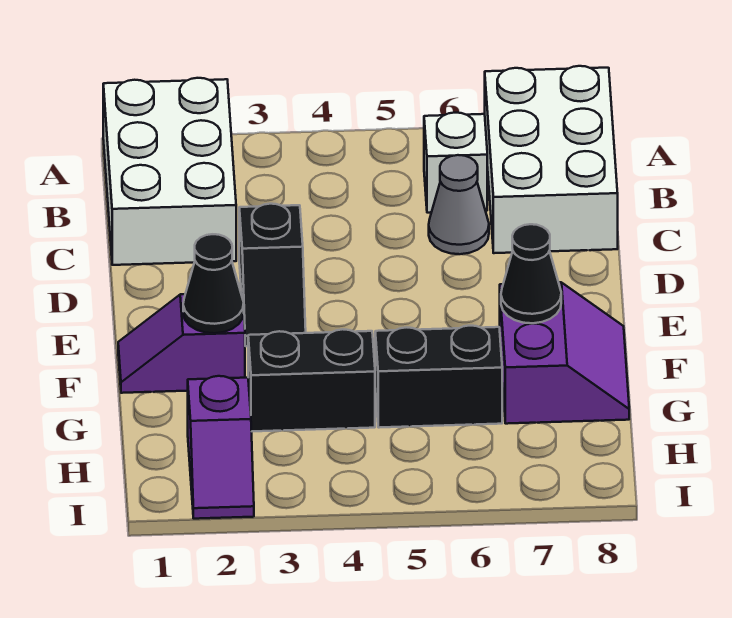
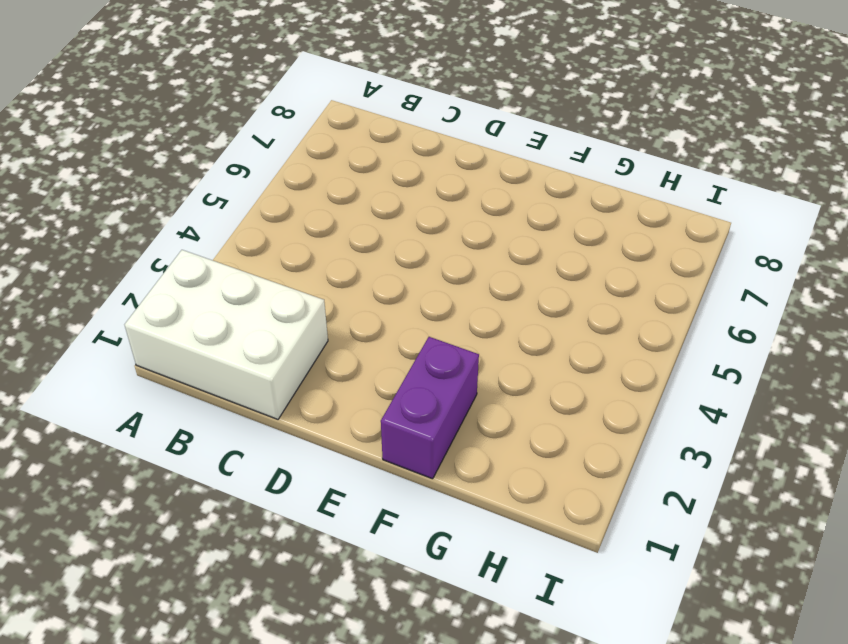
purple brick F1:F2 level 1 -> purple slope F1:F2 level 1 top 2
none -> white brick A7:C8 level 1
none -> white brick B6 level 1
none -> grey cone C6 level 1

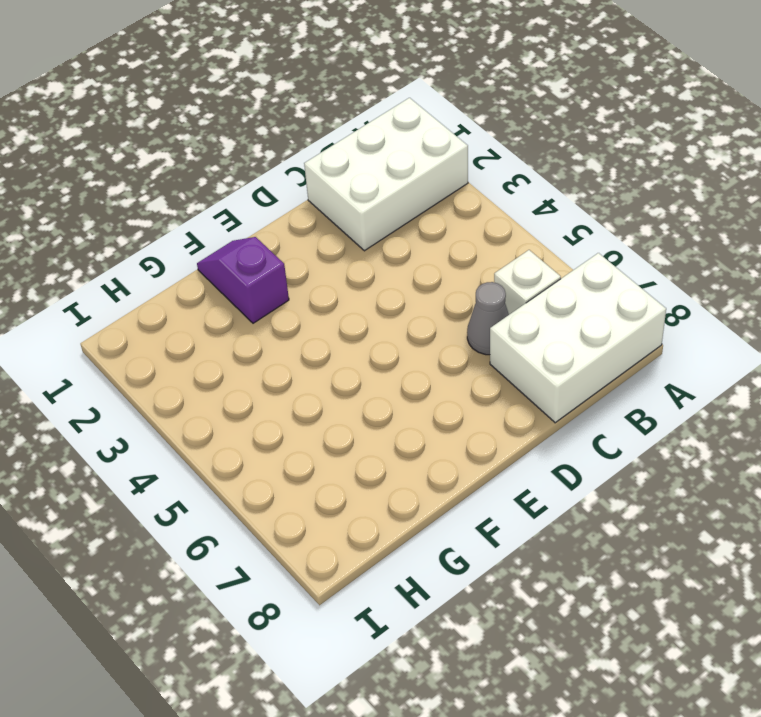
none -> black slope D3:E3 level 1 top D
none -> purple slope F7:G8 level 1 top 7
none -> black brick G3:G4 level 1

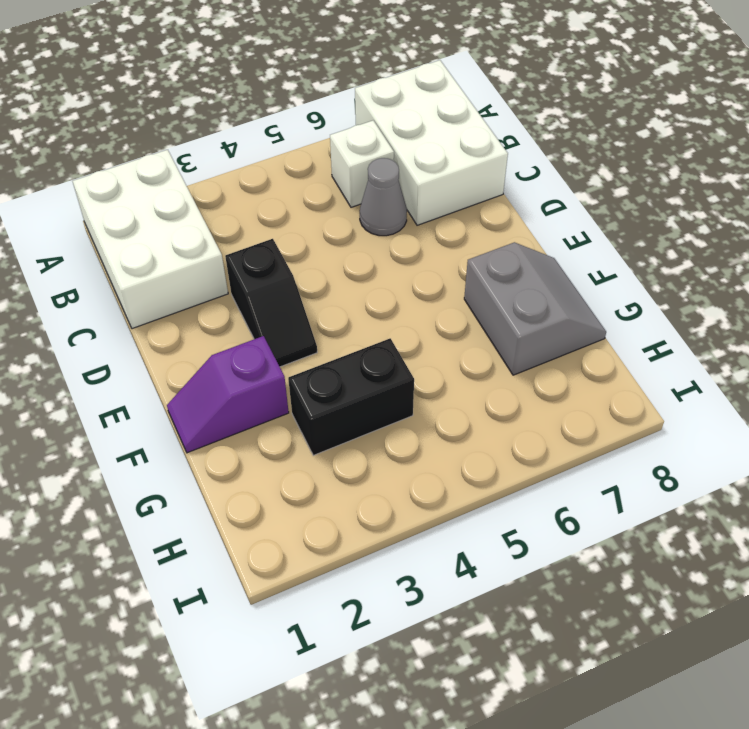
grey slope F7:G8 level 1 top 7 -> purple slope F7:G8 level 1 top 7
none -> black brick G5:G6 level 1
none -> purple slope H2:I2 level 1 top H
none -> black cone F2 level 2

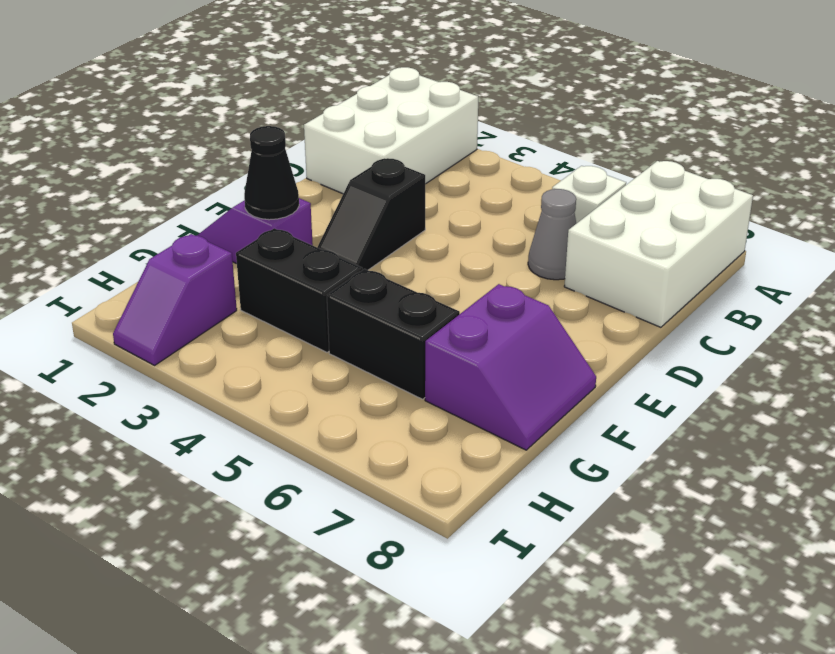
none -> black cone F7 level 2

